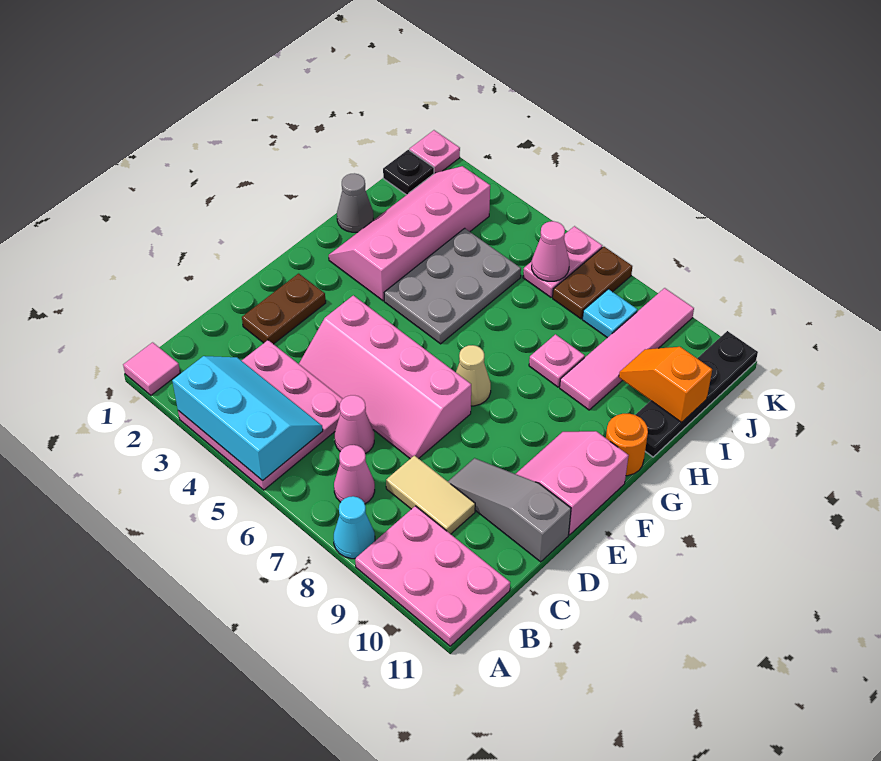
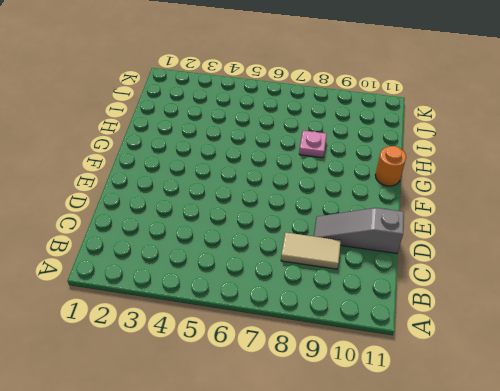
none -> pink tile A1 level 1
none -> pink plate A3:C5 level 1
none -> cyan cone A8 level 1

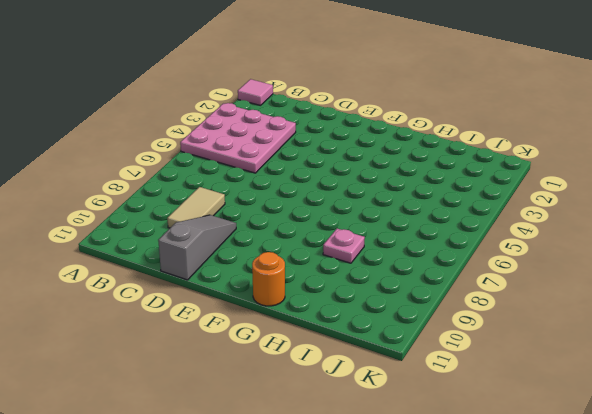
none -> cyan cone A8 level 1
none -> pink plate A9:B11 level 1
none -> pink cone B7 level 1

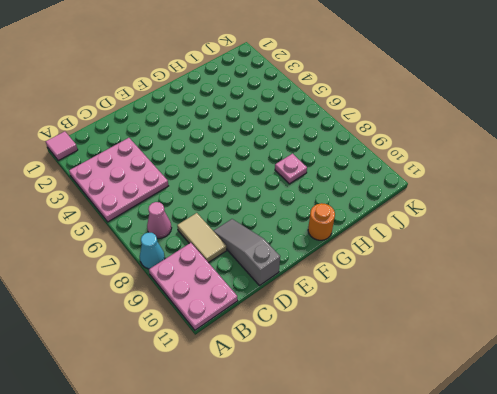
none -> pink cone C6 level 1
none -> brown plate D2:E2 level 1
none -> pink slope D4:E7 level 1 top E

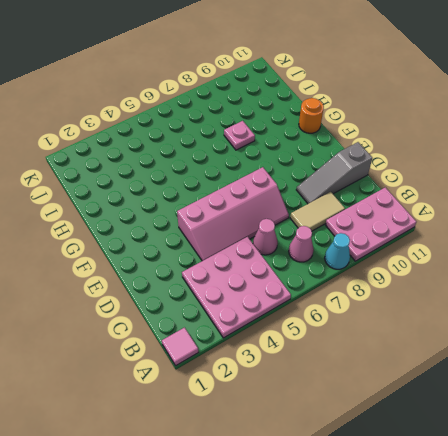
none -> brown plate D2:E2 level 1
none -> pink slope E10:F11 level 1 top 11
none -> tan cone F7 level 1

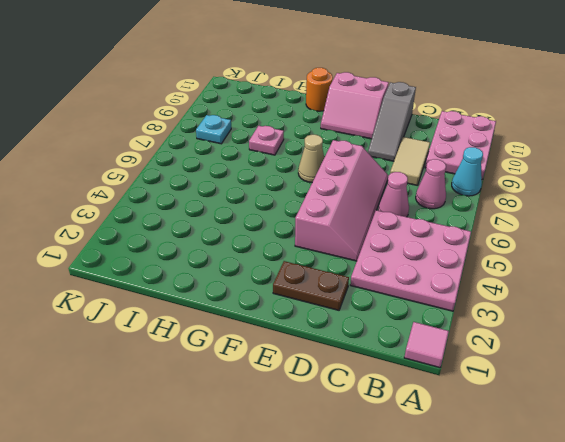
none -> pink slope G2:J3 level 1 top 3
none -> grey plate G4:I5 level 1
none -> grey cone H1 level 1

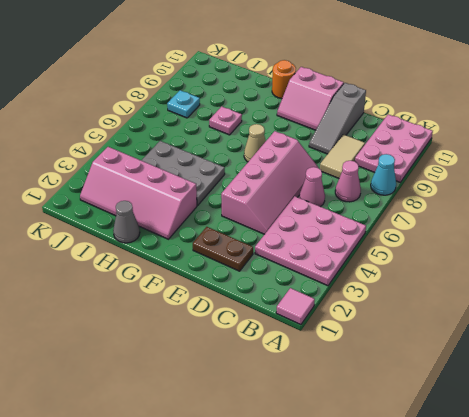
none -> pink tile H9:K9 level 1
none -> black plate H11:K11 level 1
none -> black plate J1 level 1

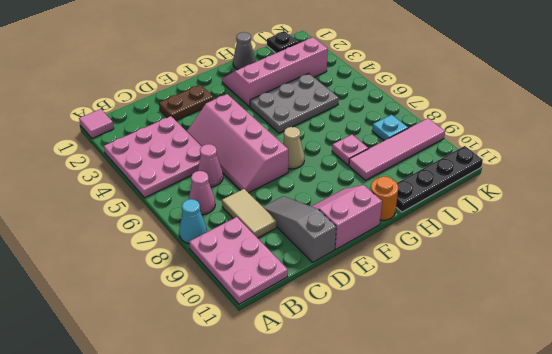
none -> pink plate J6:K6 level 1
none -> brown plate J7:K7 level 1
none -> pink plate K1 level 1

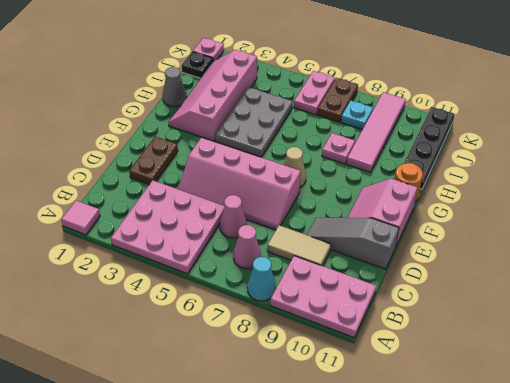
none -> cyan slope A3:B5 level 2 top A
none -> orange slope I10:I11 level 2 top 11
none -> pink cone J6 level 2

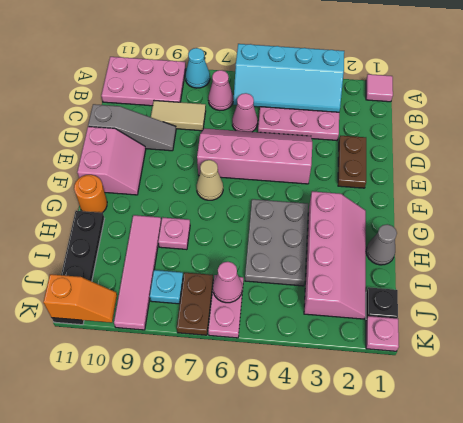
cyan slope A3:B6 level 2 top A -> cyan slope A3:B5 level 2 top A
orange slope K10:K11 level 2 top 11 -> orange slope I10:I11 level 2 top 11

